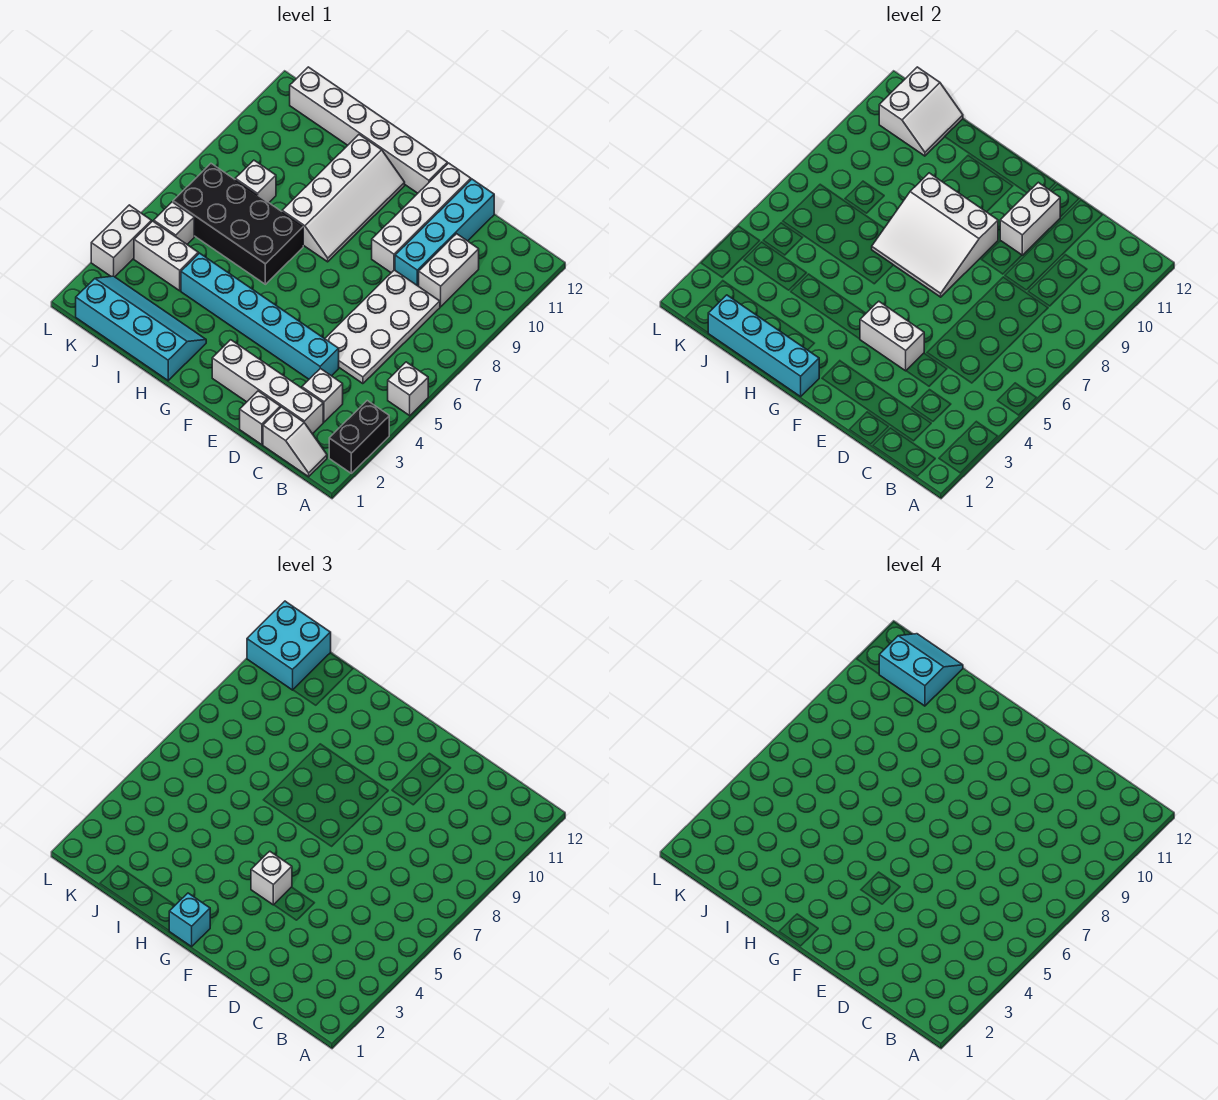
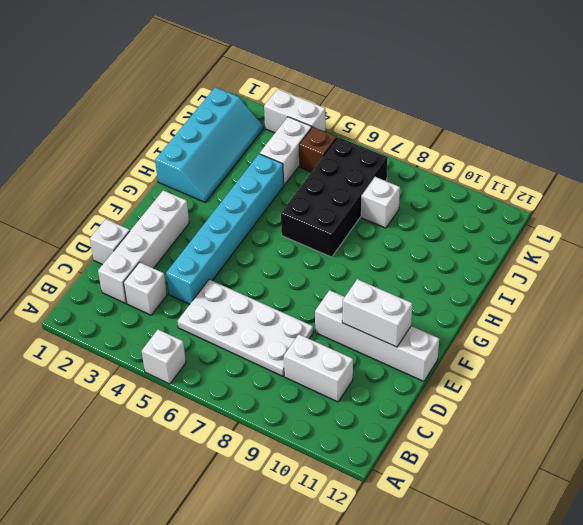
brown brick K5 level 1 -> white brick K5 level 1
none -> black brick A2:A3 level 1
none -> white slope B1:C1 level 1 top C
none -> cyan brick D9:D12 level 1

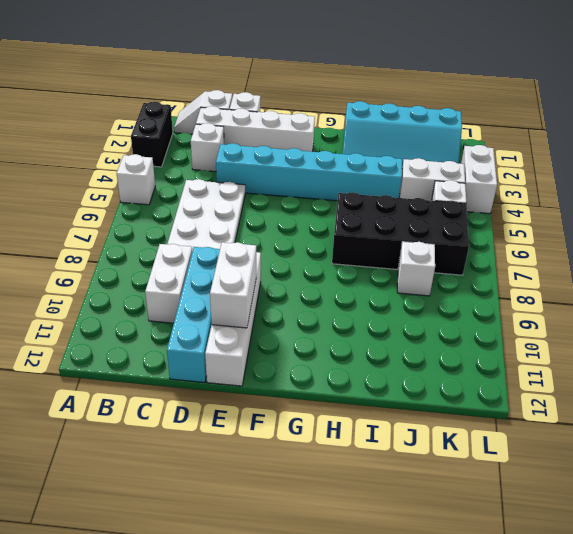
none -> white brick F12:K12 level 1
none -> white slope G8:H11 level 1 top H
none -> white brick E4:F4 level 2

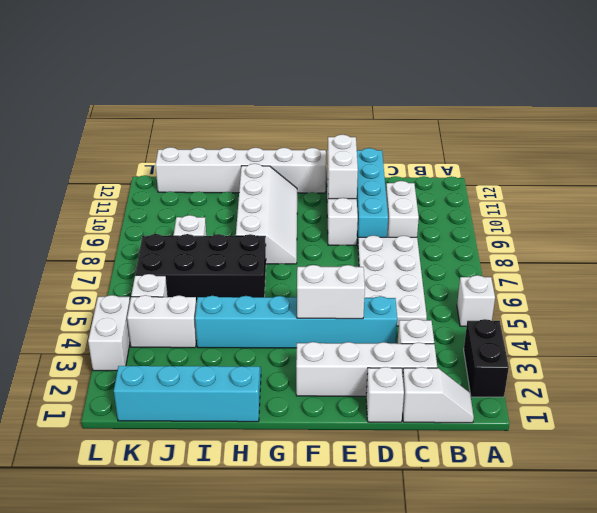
none -> white slope F7:H9 level 2 top 9
none -> cyan brick G1:J1 level 2
none -> white slope J11:K12 level 2 top K

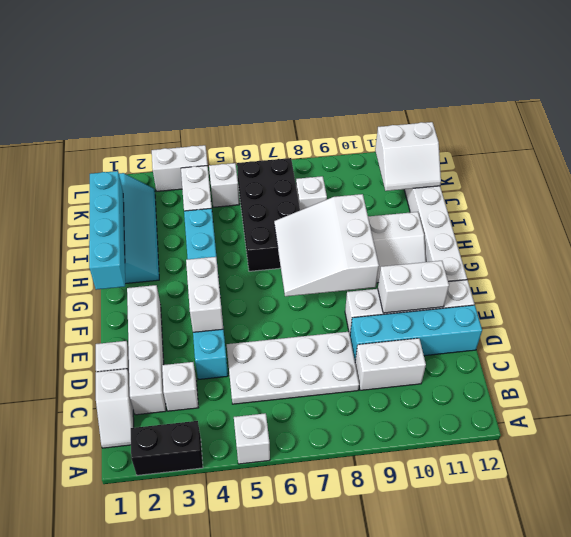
none -> white brick F4 level 3
none -> cyan brick G1 level 3
none -> cyan brick K11:L12 level 3

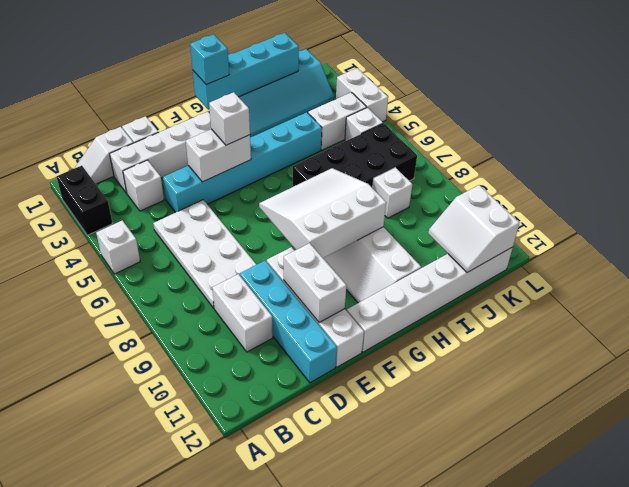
none -> cyan brick K11:L12 level 3
none -> cyan slope J11:K12 level 4 top 11

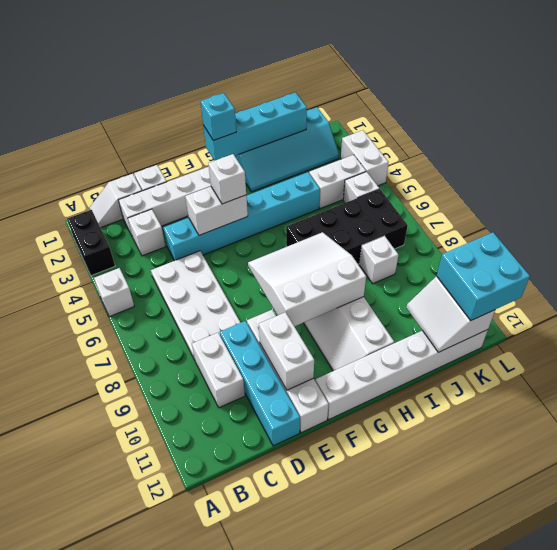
none -> cyan slope J11:K12 level 4 top 11

